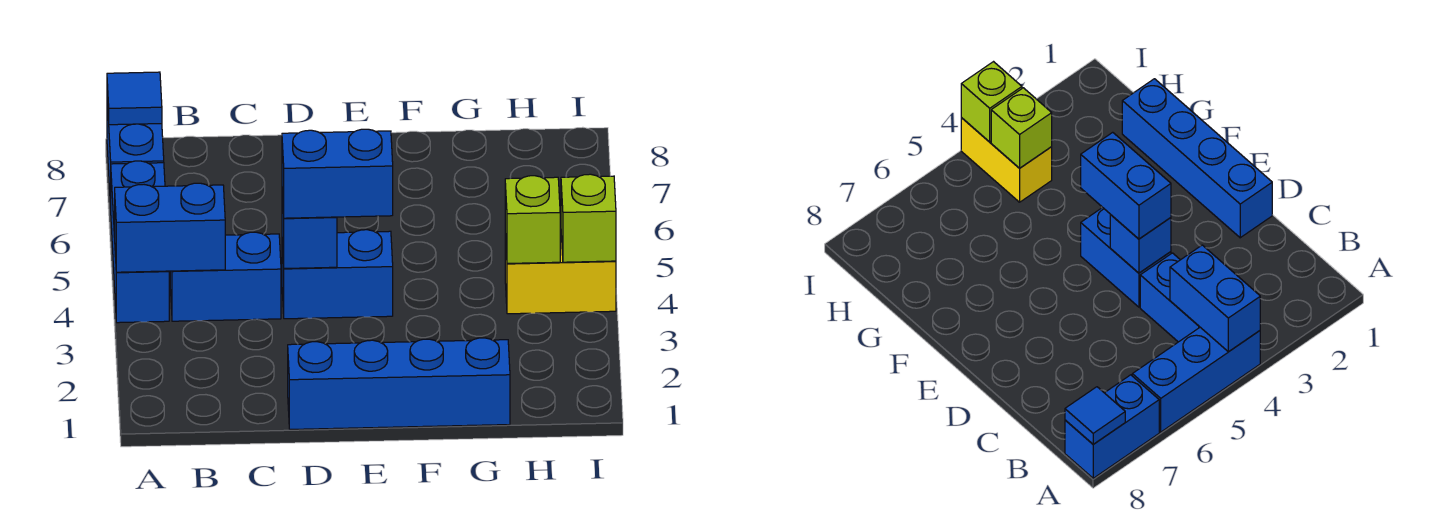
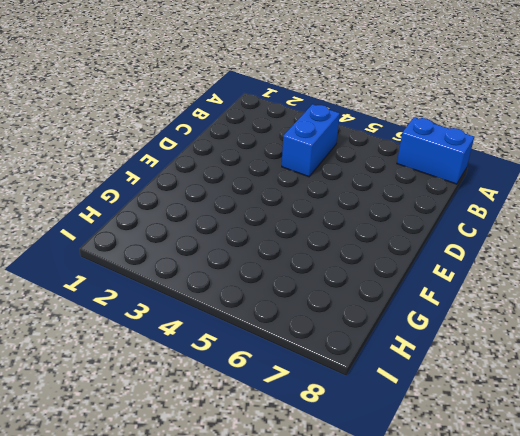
none -> blue brick A4:A6 level 1
none -> blue brick D1:G1 level 1
none -> blue brick D4:E4 level 1

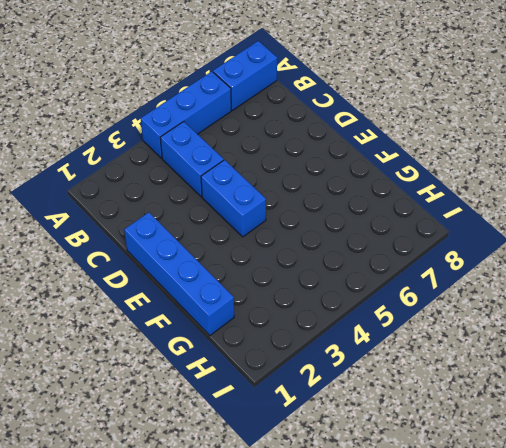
none -> yellow brick H4:I4 level 1
none -> blue brick A4:B4 level 2
none -> blue tile A8 level 2

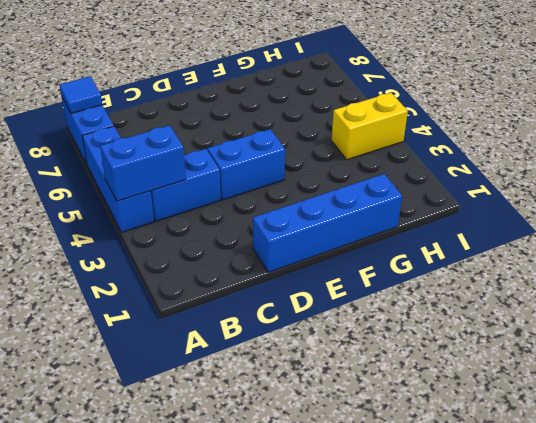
none -> blue brick D4 level 2
none -> lime brick H4 level 2
none -> lime brick I4 level 2

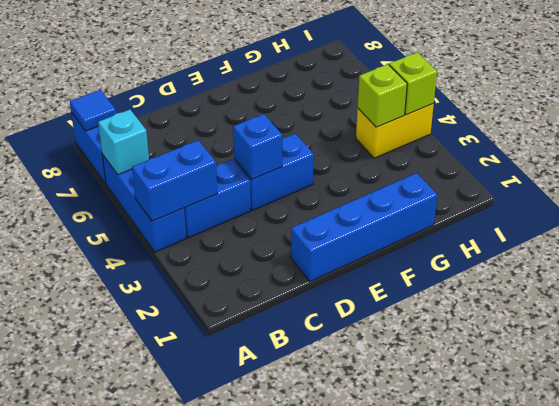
cyan brick A6 level 2 -> none
none -> blue brick D4:E4 level 3

